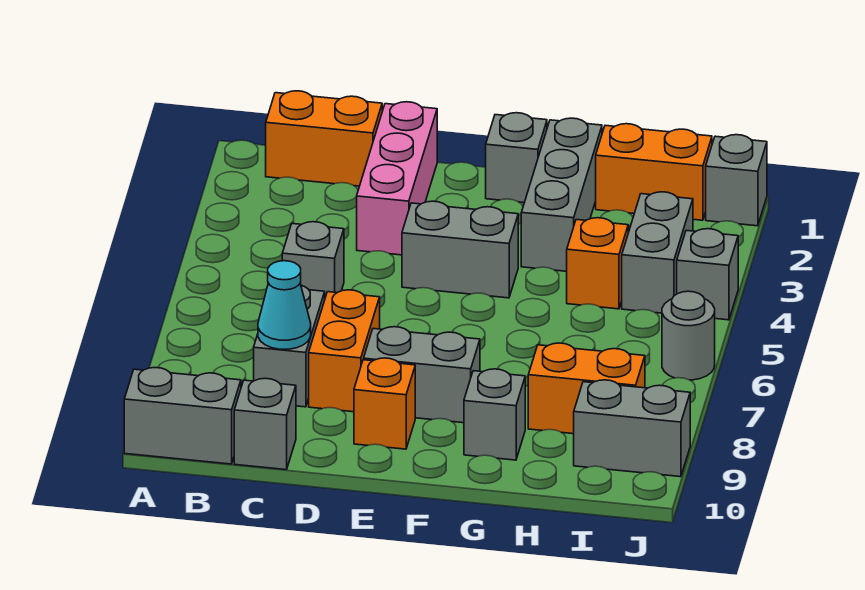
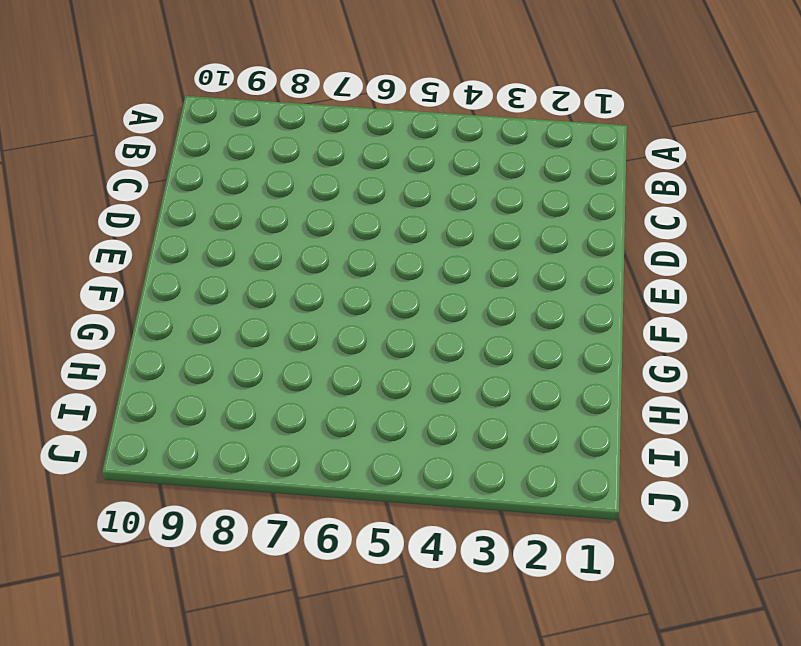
none -> grey brick A10:B10 level 1
none -> orange brick B1:C1 level 1
none -> grey brick C5 level 1

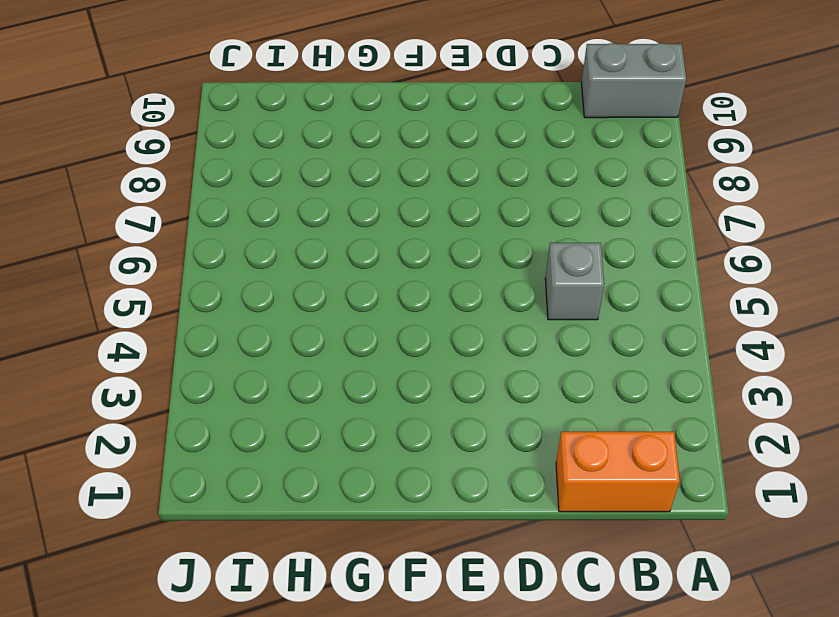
none -> grey brick C7:C8 level 1
none -> grey brick C10 level 1
none -> pink brick D1:D3 level 1

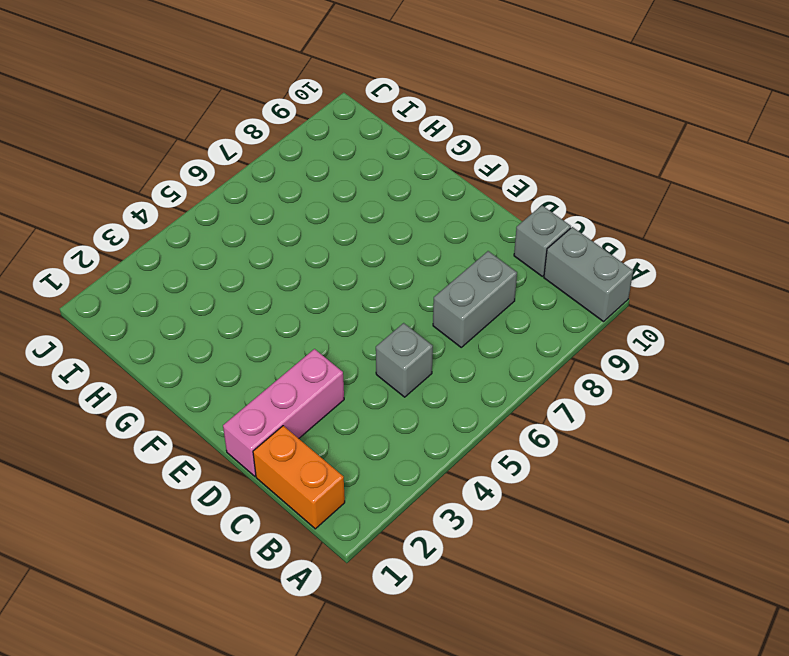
none -> orange brick D7:D8 level 1
none -> grey brick E4:F4 level 1
none -> grey brick E8:F8 level 1

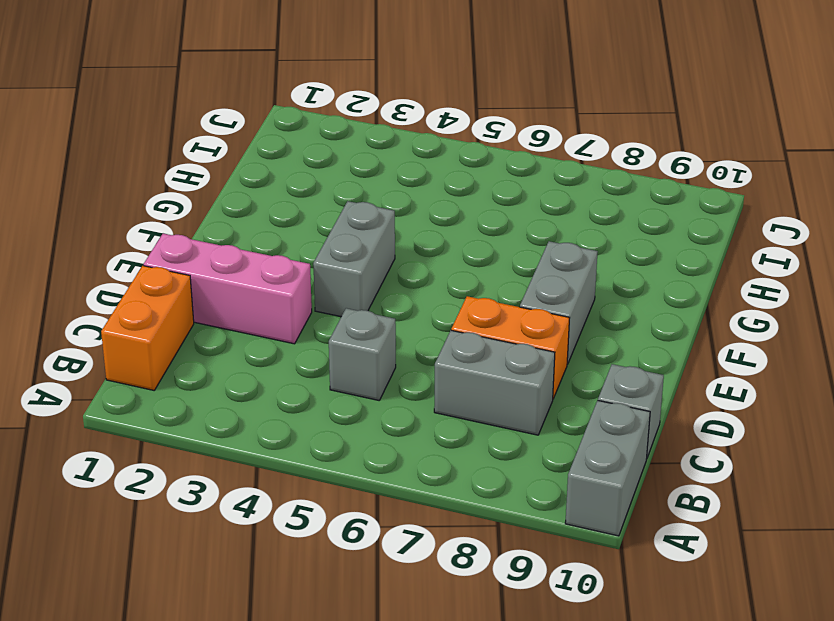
none -> orange brick E9 level 1
none -> grey brick F1 level 1
none -> grey brick G1:G3 level 1

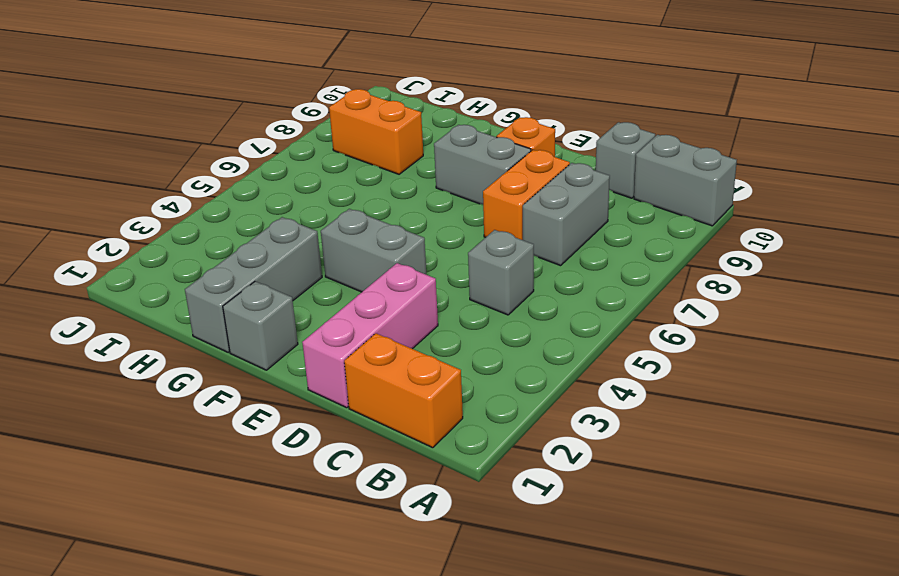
none -> grey brick G9 level 1
none -> orange brick H1:I1 level 1
none -> orange brick H4 level 1

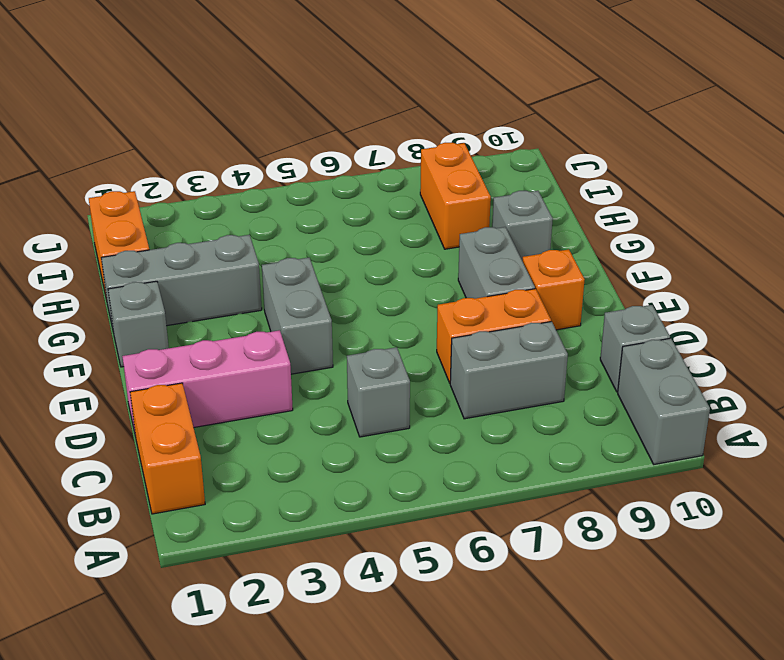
none -> orange brick H4 level 1
none -> grey brick I3:I4 level 1
none -> grey brick I9:J9 level 1

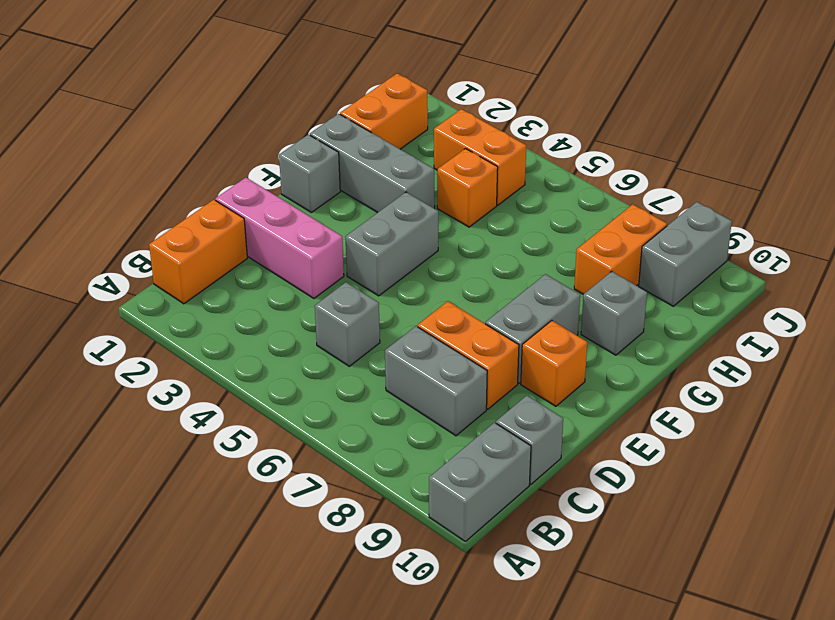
orange brick I3:I4 level 1 -> grey brick I3:I4 level 1
none -> grey brick J1 level 1
none -> grey brick J4 level 1
none -> grey round brick J6 level 1

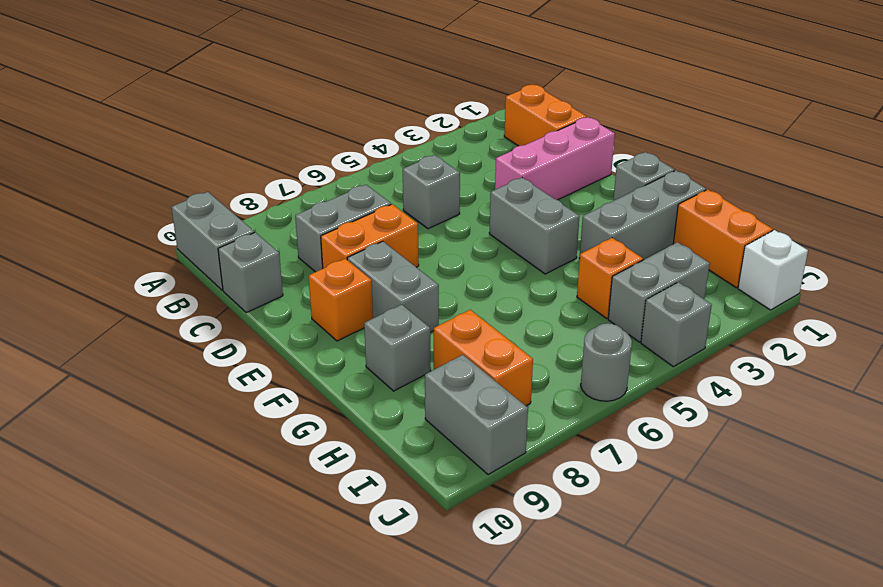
white brick J1 level 1 -> grey brick J1 level 1
none -> cyan cone C8 level 2

